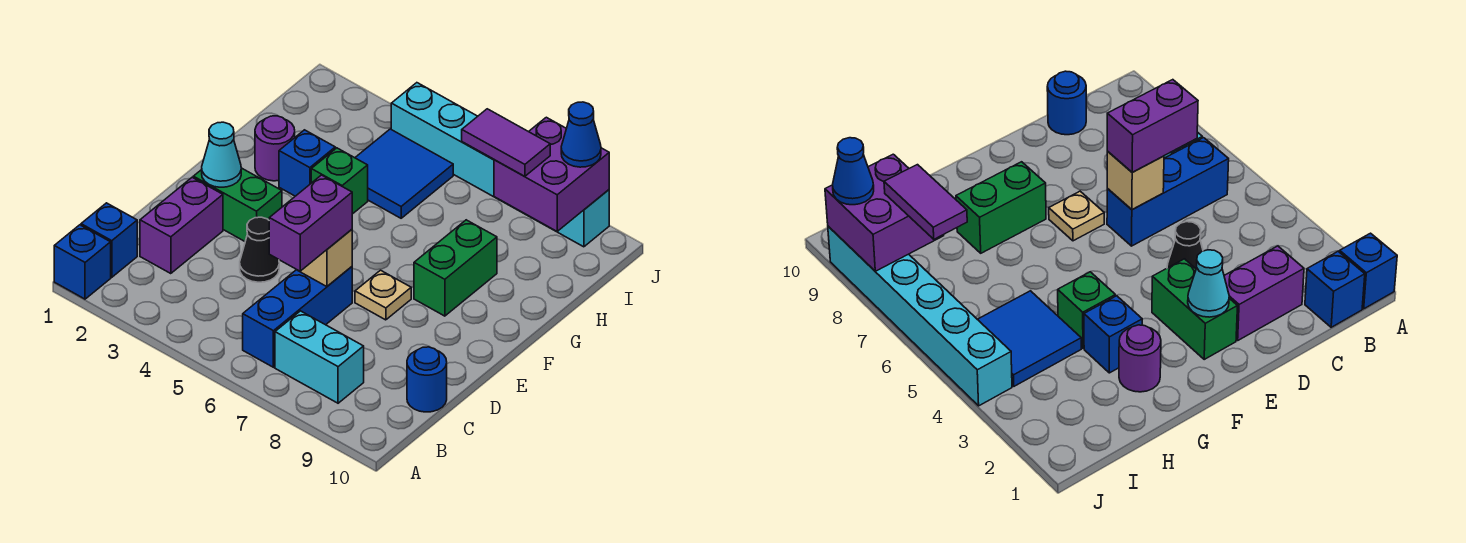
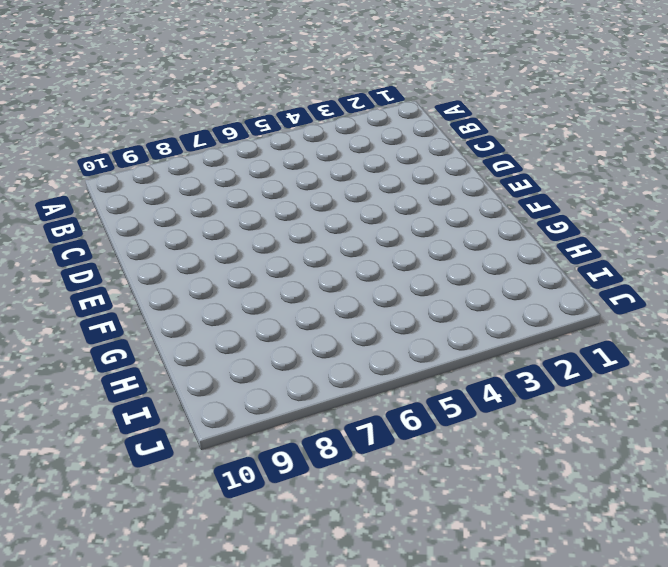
none -> blue brick A1 level 1
none -> blue brick B1 level 1
none -> blue brick B6:D6 level 1

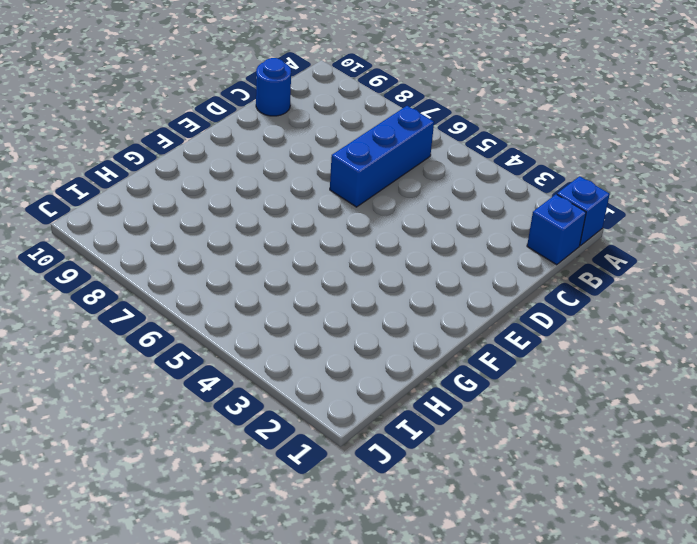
none -> cyan brick B7:B8 level 1
none -> purple brick C2:D2 level 1
none -> black cone D4 level 1

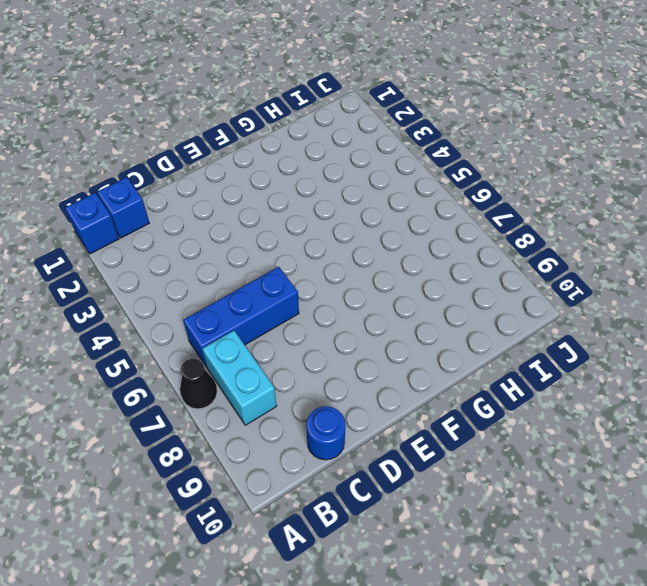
black cone A7 level 1 -> black cone D4 level 1
none -> purple brick C2:D2 level 1
none -> green brick E2:E3 level 1
none -> tan plate E7 level 1

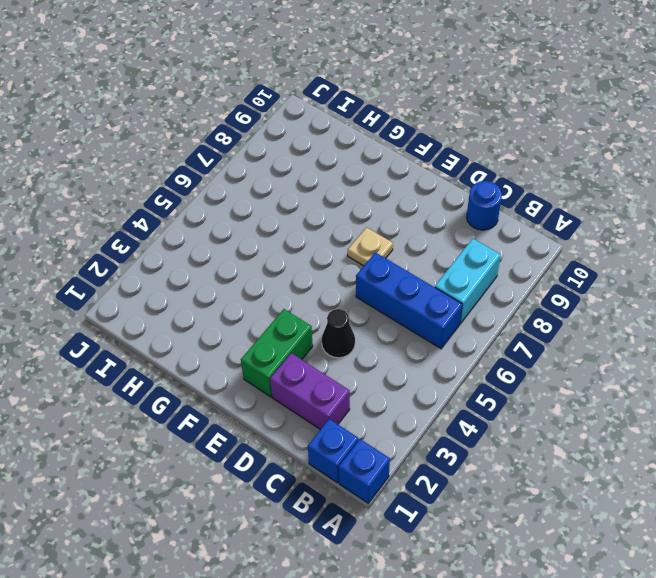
none -> green brick F8:G8 level 1
none -> purple round brick G2 level 1
none -> blue brick G3 level 1

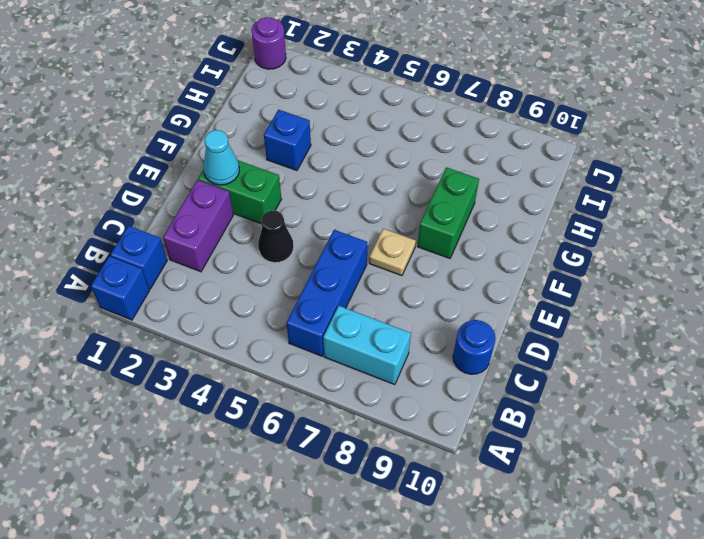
purple round brick J1 level 1 -> purple round brick G2 level 1
none -> green brick G4 level 1
none -> blue tile H4:I5 level 1
none -> cyan brick J4:J9 level 1

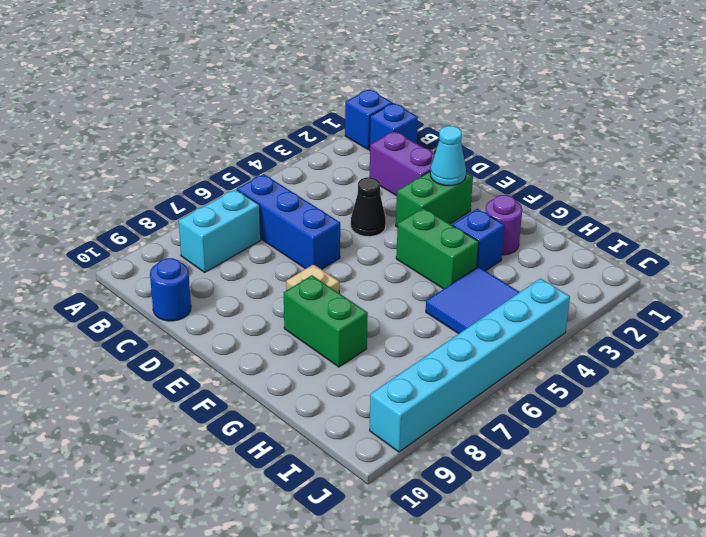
green brick F4:G4 level 1 -> green brick G4 level 1
none -> tan brick D6 level 2
none -> purple brick I8:J9 level 2
none -> purple brick C6:D6 level 3

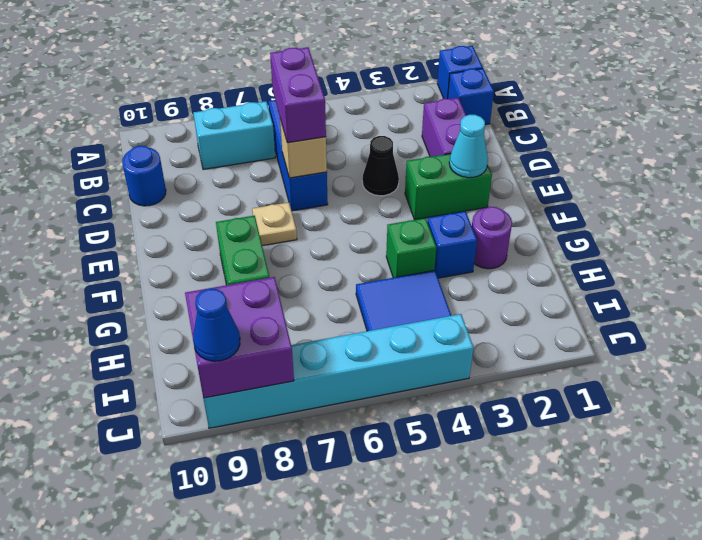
none -> purple tile I7:I8 level 3

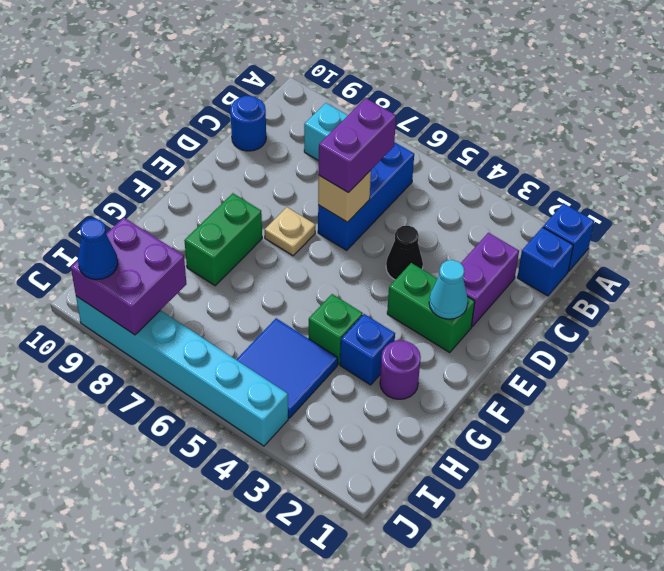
none -> purple tile I7:I8 level 3

